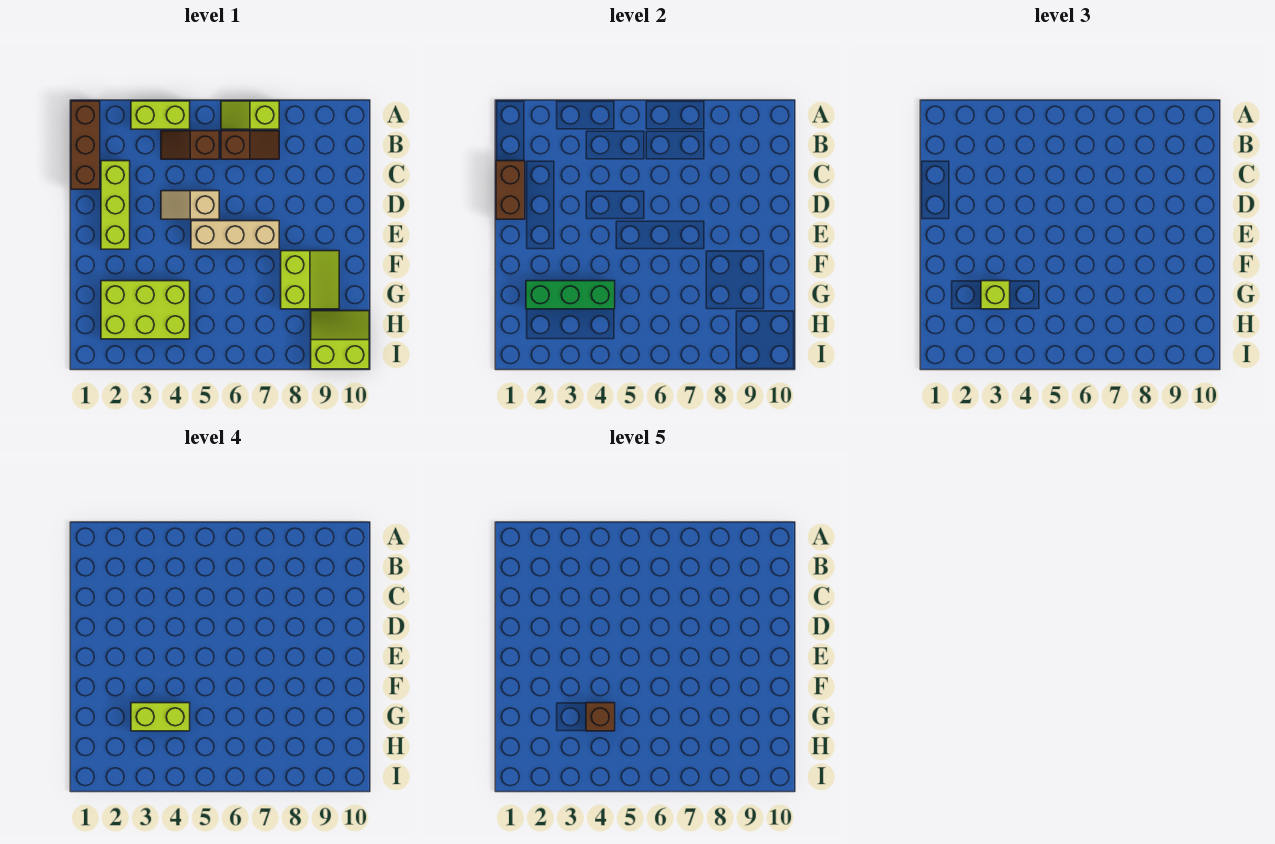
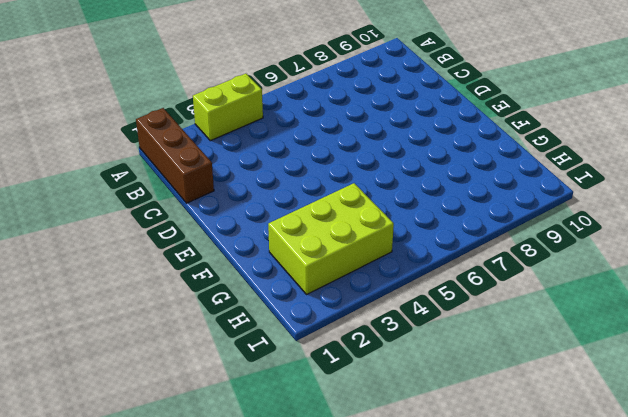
none -> lime slope A6:A7 level 1 top 7
none -> brown slope B4:B5 level 1 top 5
none -> brown slope B6:B7 level 1 top 6

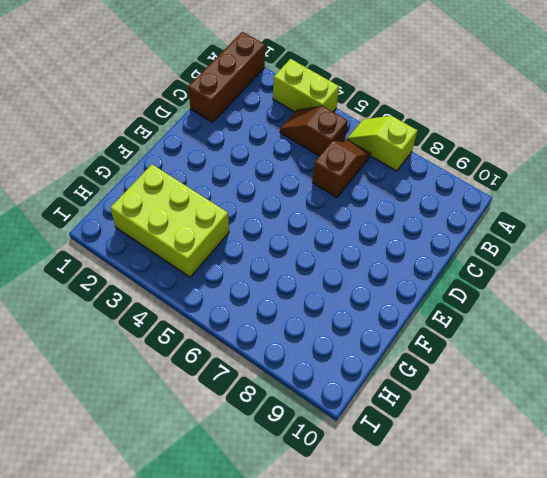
brown slope B6:C6 level 1 top C -> brown slope B6:B7 level 1 top 6
none -> lime brick C2:E2 level 1
none -> tan slope D4:D5 level 1 top 5
none -> tan brick E5:E7 level 1

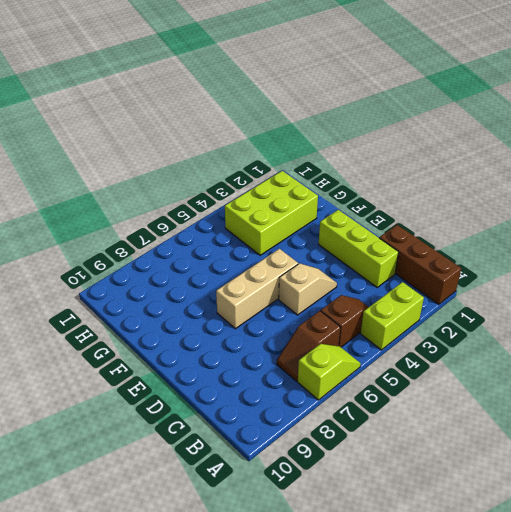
none -> lime slope F8:G9 level 1 top 8
none -> lime slope H9:I10 level 1 top I
none -> brown brick C1:D1 level 2

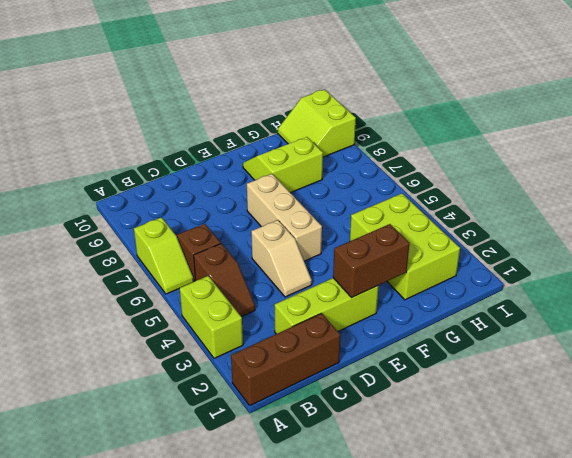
brown brick E2:F2 level 2 -> brown brick C1:D1 level 2
none -> green brick G2:G4 level 2
none -> lime brick G3 level 3
none -> lime brick G3:G4 level 4

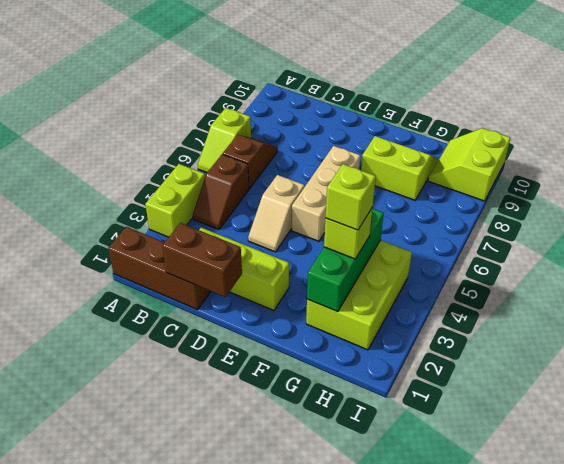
lime brick G3 level 4 -> lime brick G3:G4 level 4
none -> brown brick G4 level 5

